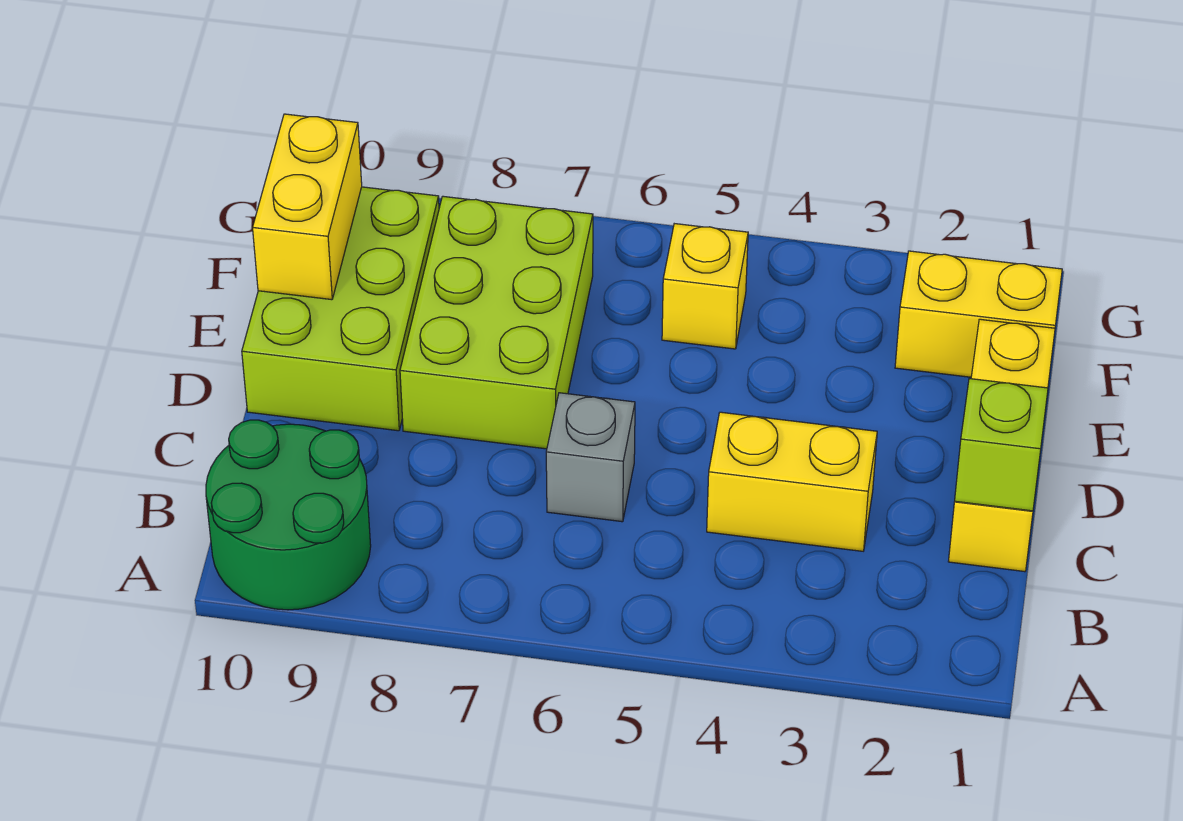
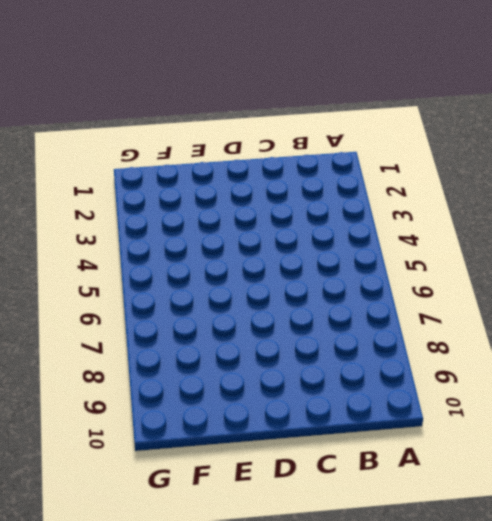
none -> green round brick A9:B10 level 1
none -> yellow brick C1:E1 level 1

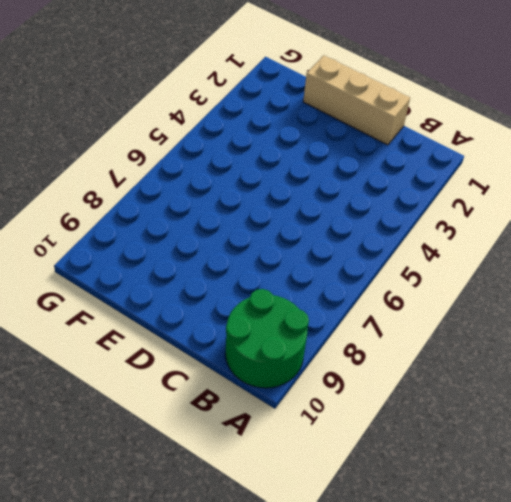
tan brick C1:E1 level 1 -> yellow brick C1:E1 level 1
none -> yellow brick C3:C4 level 1
none -> grey brick C6 level 1

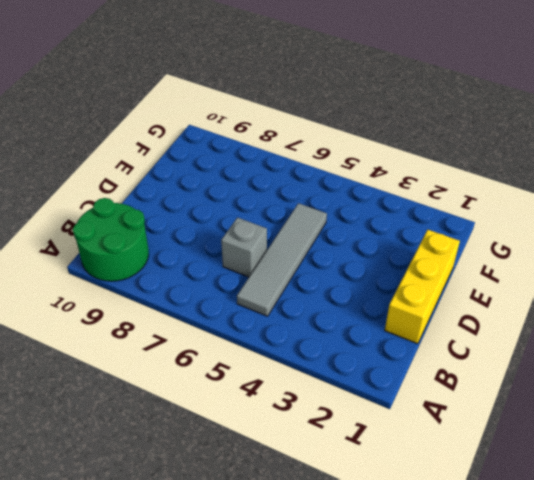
grey tile B5:E5 level 1 -> none
none -> yellow brick C3:C4 level 1
none -> lime brick D7:F8 level 1

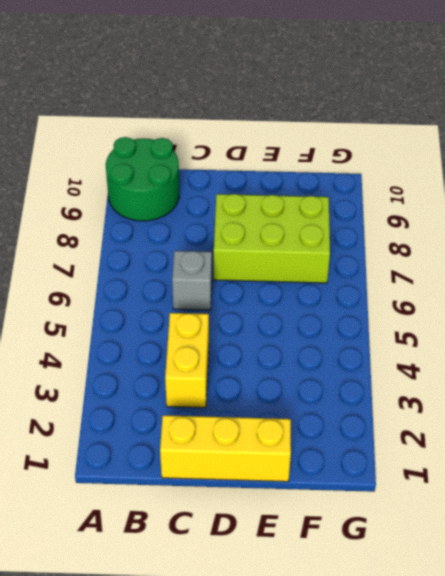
none -> lime brick D9:F10 level 1
none -> yellow brick F1:F2 level 1

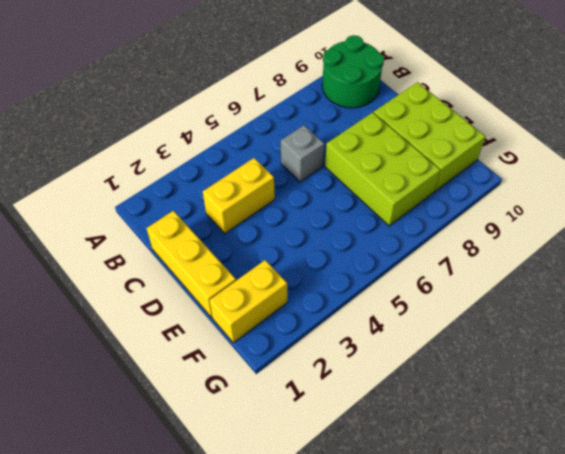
none -> yellow brick F5 level 1
none -> lime brick C1 level 2

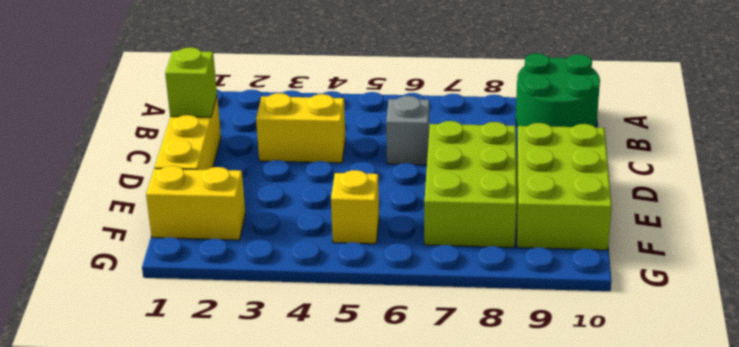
none -> yellow brick E10:F10 level 2

